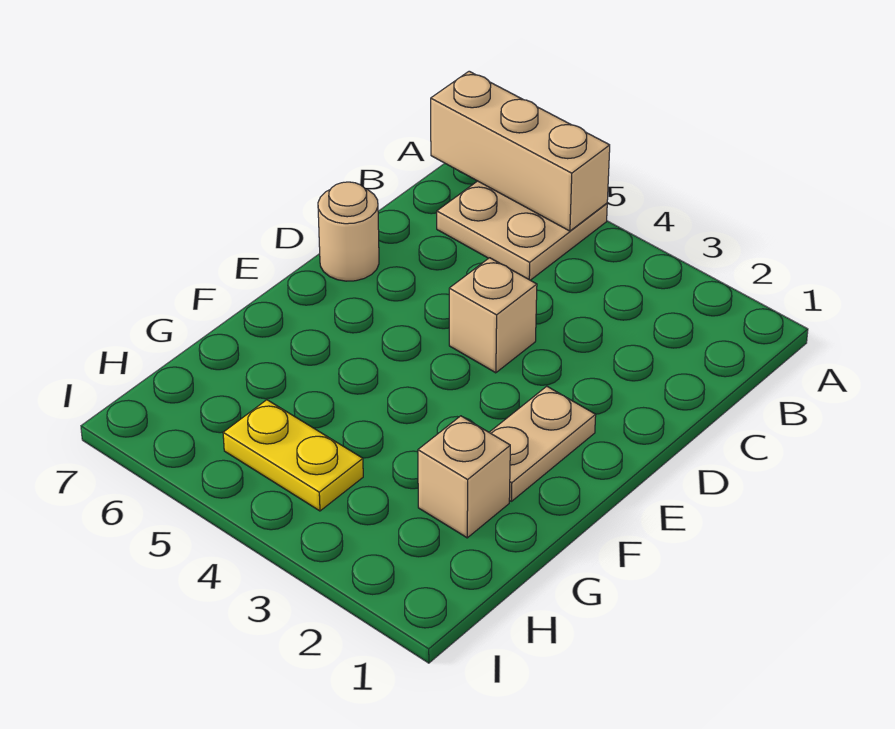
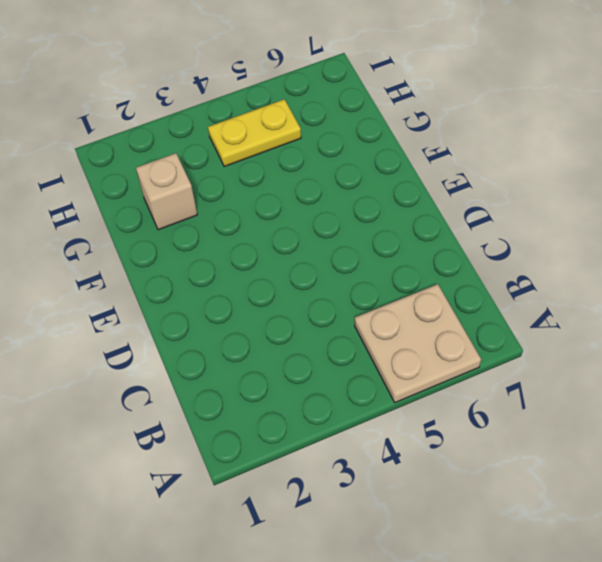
none -> tan brick D4 level 1
none -> tan round brick D7 level 1

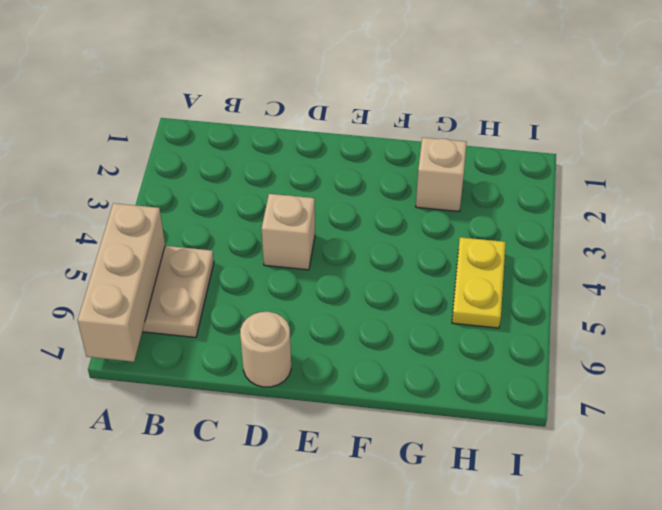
none -> tan plate E2:F2 level 1

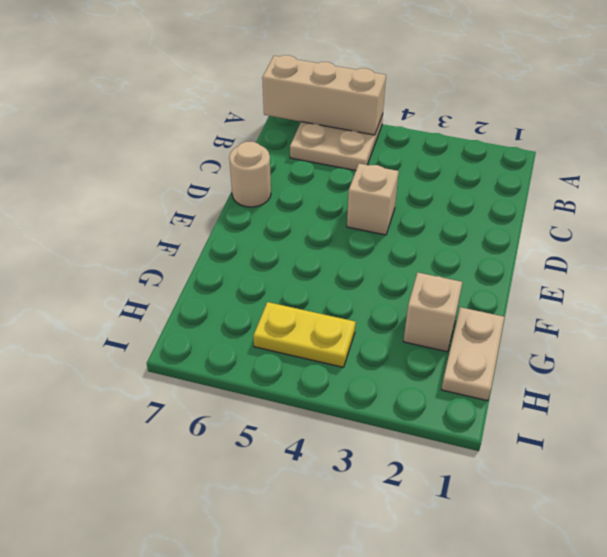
tan plate G1:H1 level 1 -> tan plate E2:F2 level 1

